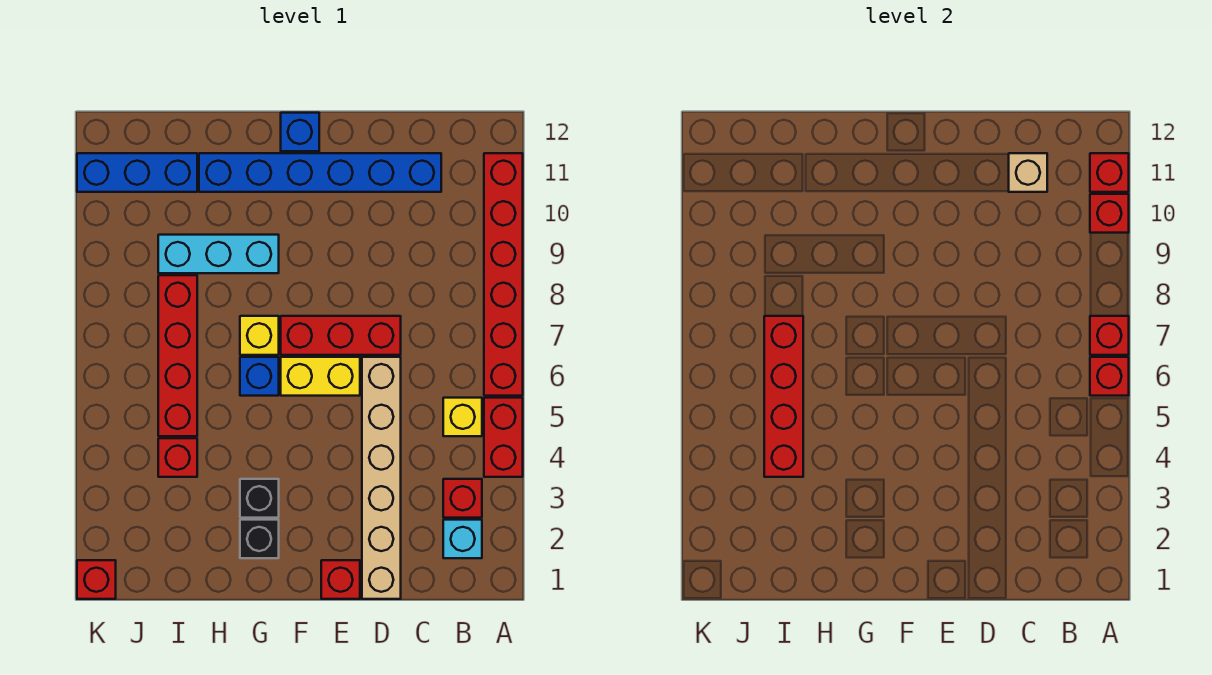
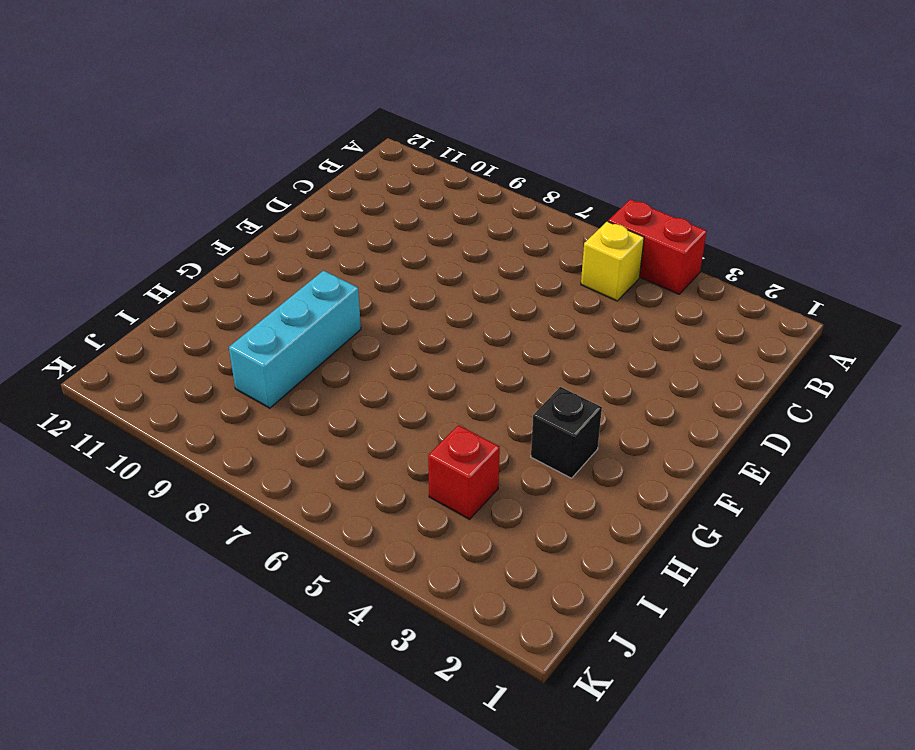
none -> red brick A6:A11 level 1
none -> cyan brick B2 level 1
none -> red brick B3 level 1

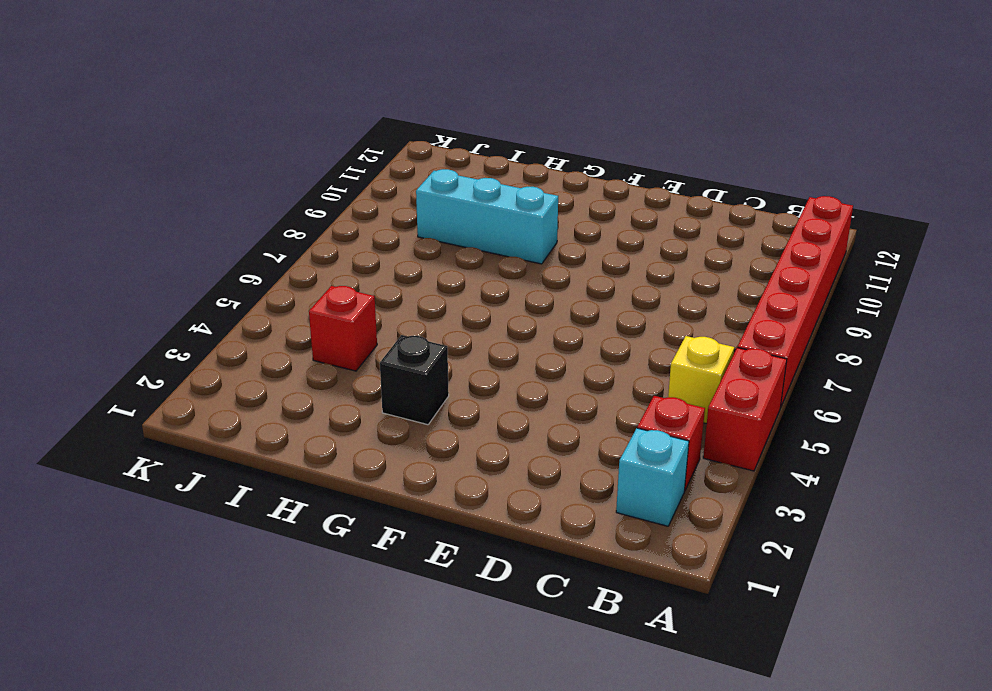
none -> blue brick C11:H11 level 1
none -> tan brick D1:D6 level 1
none -> red brick D7:F7 level 1

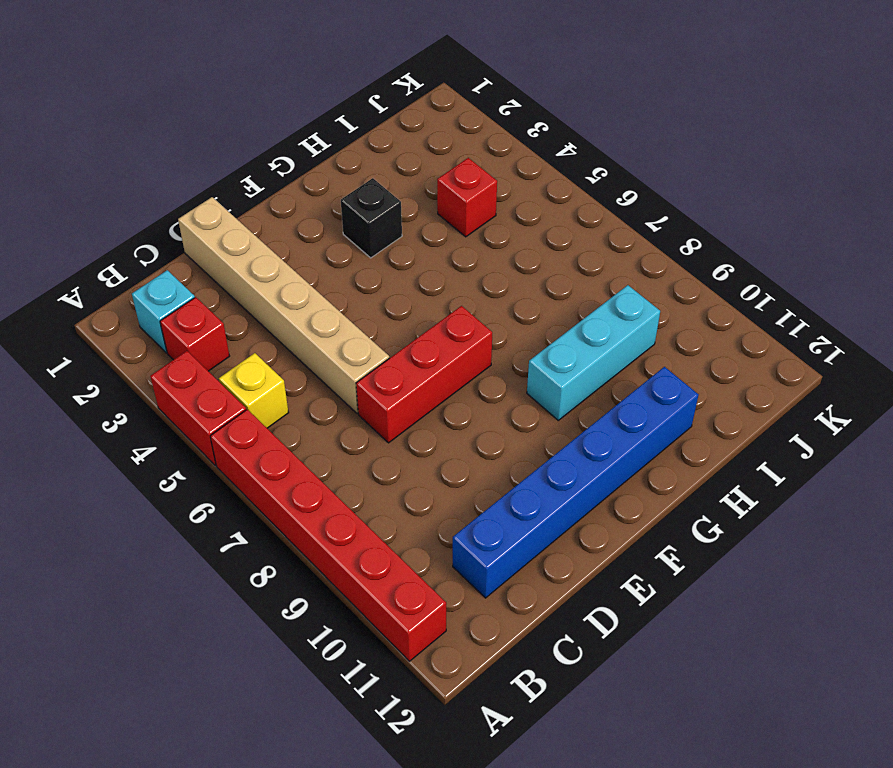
none -> red brick E1 level 1
none -> yellow brick E6:F6 level 1
none -> blue brick F12 level 1

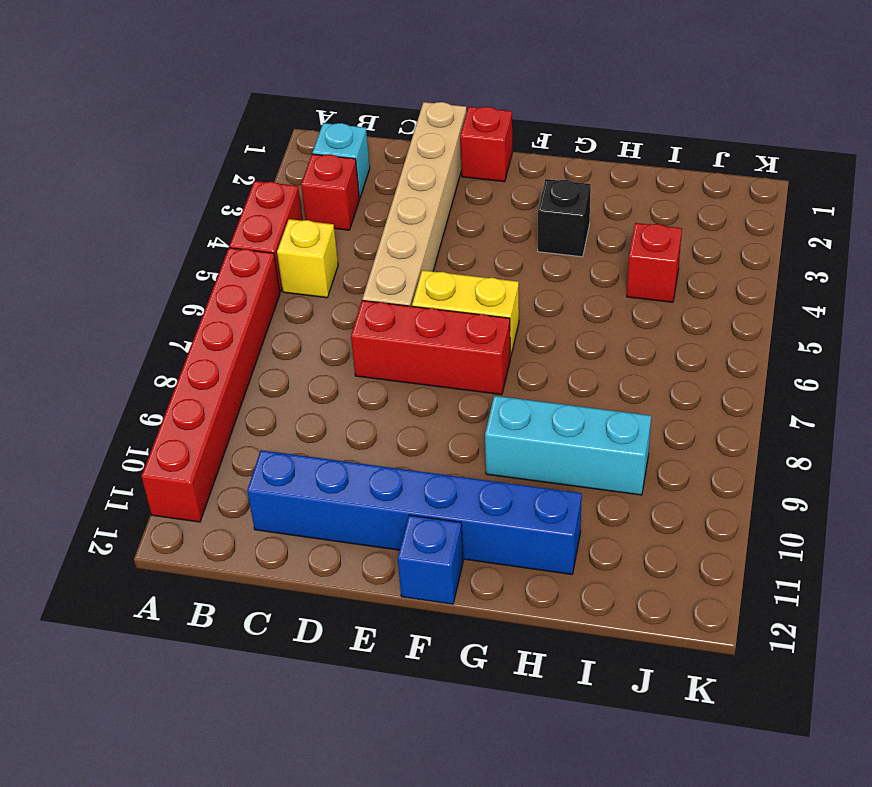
none -> black brick G2 level 1
none -> blue brick G6 level 1
none -> yellow brick G7 level 1

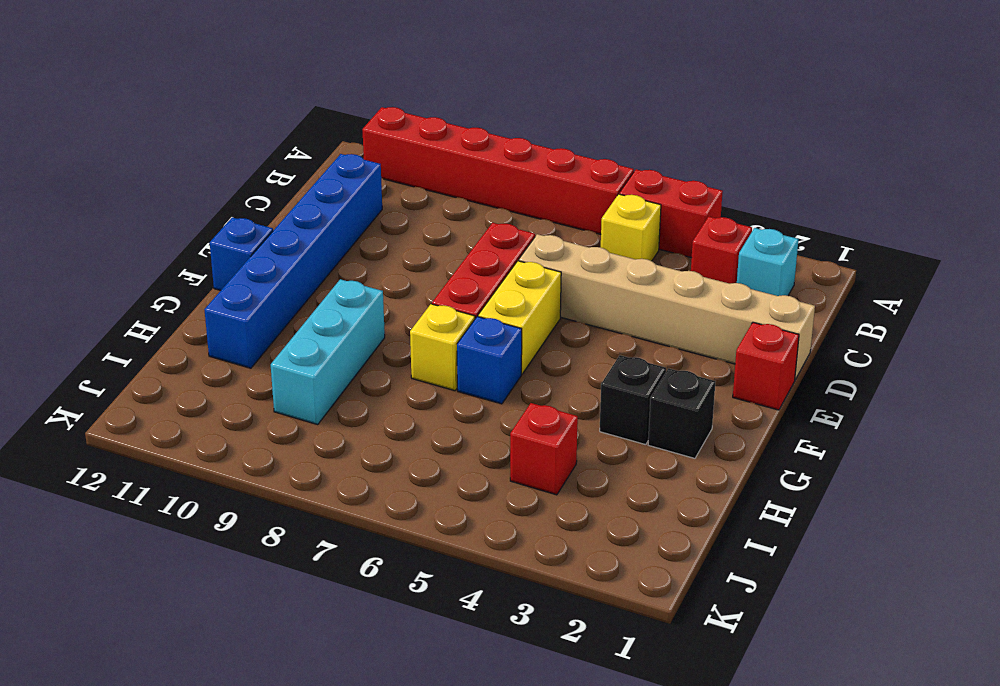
none -> red brick I5:I8 level 1
none -> blue brick I11:K11 level 1
none -> red brick K1 level 1

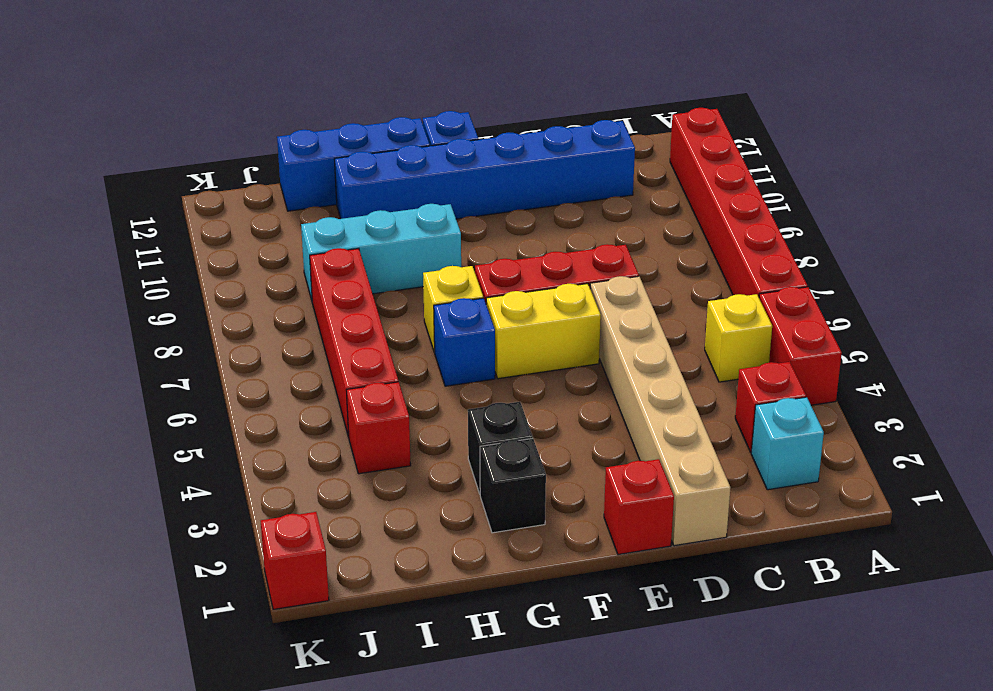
blue brick G12:I12 level 1 -> blue brick I11:K11 level 1
none -> red brick A6 level 2
none -> red brick A7 level 2
none -> red brick A10 level 2

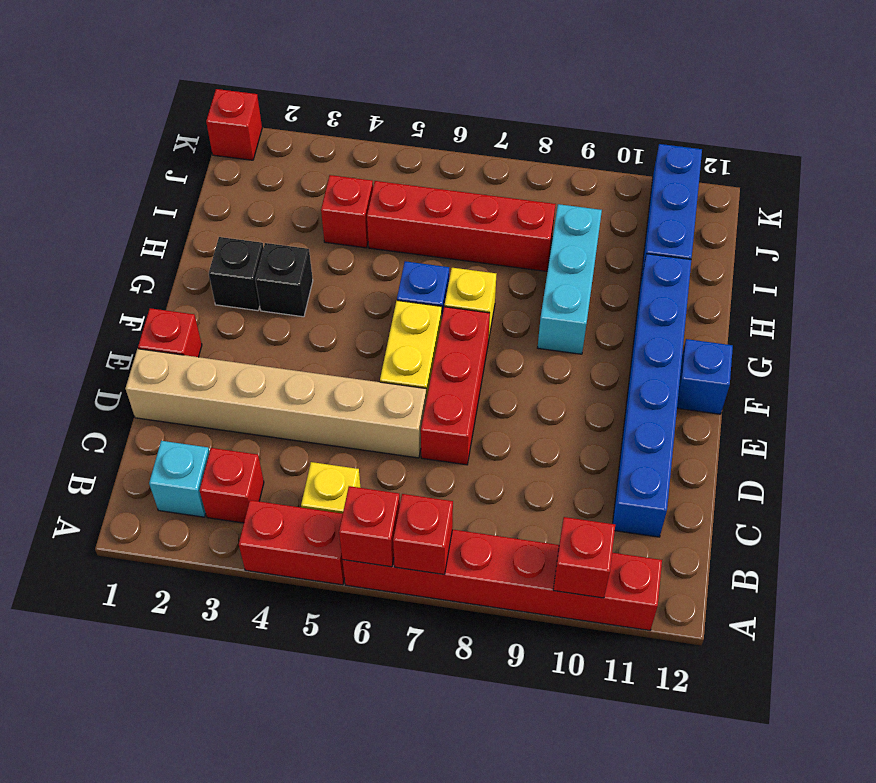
none -> red brick A11 level 2
none -> tan brick C11 level 2
none -> red brick I4:I7 level 2

